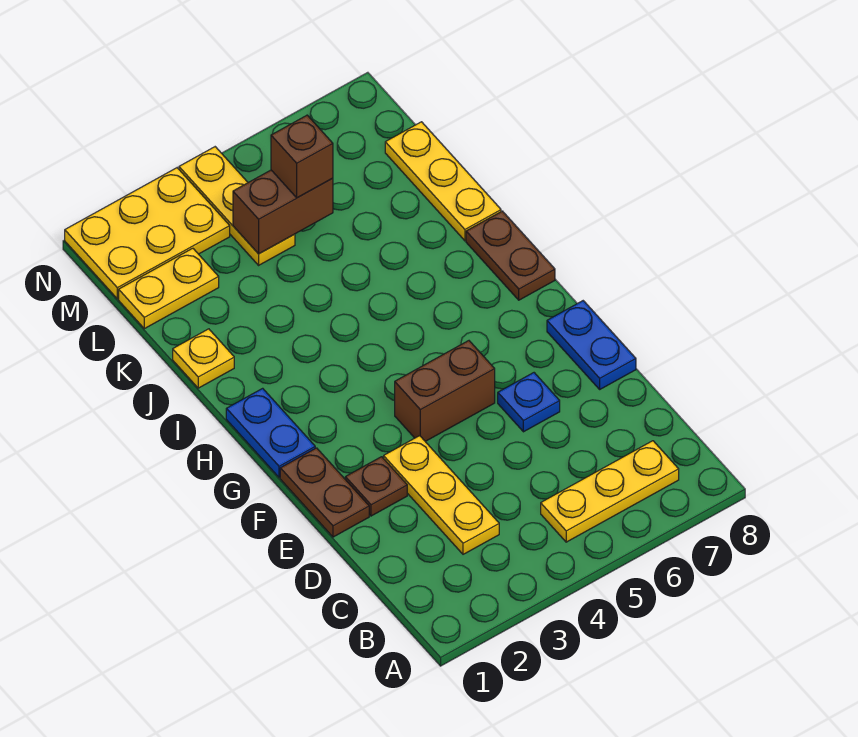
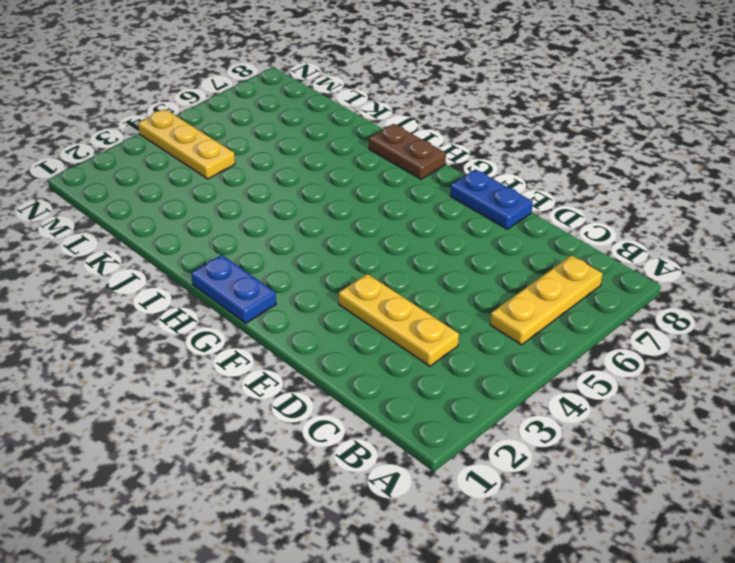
none -> brown plate E1:F1 level 1
none -> brown plate E2 level 1
none -> blue plate E6 level 1

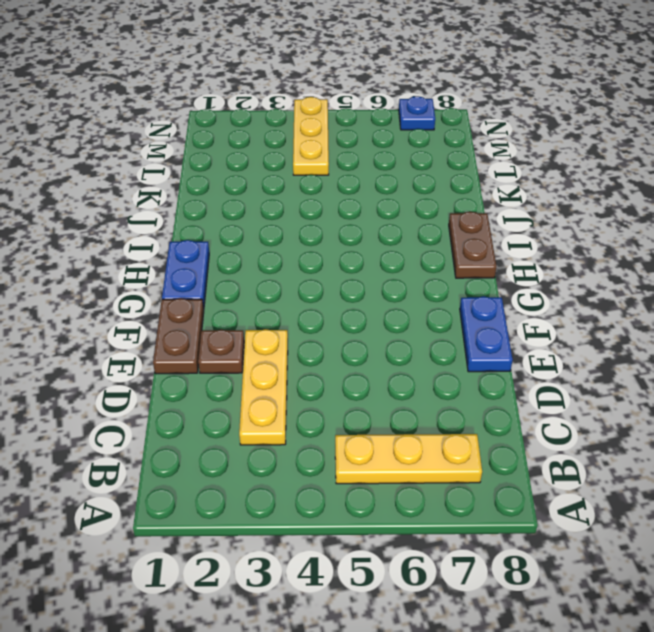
blue plate N7 level 1 -> blue plate E6 level 1
none -> brown brick F4:F5 level 1
none -> yellow plate J1 level 1
none -> yellow plate J8:L8 level 1

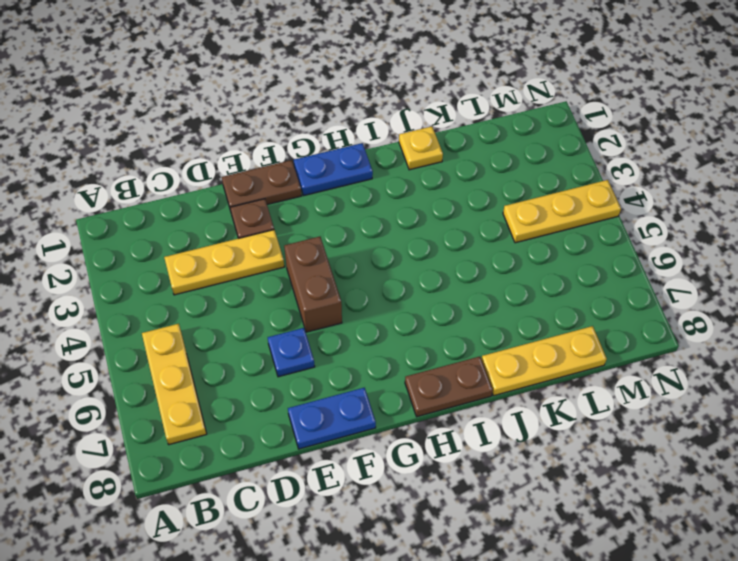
none -> yellow plate L1:L2 level 1
none -> yellow plate M1:N3 level 1
none -> brown brick L4:L5 level 2

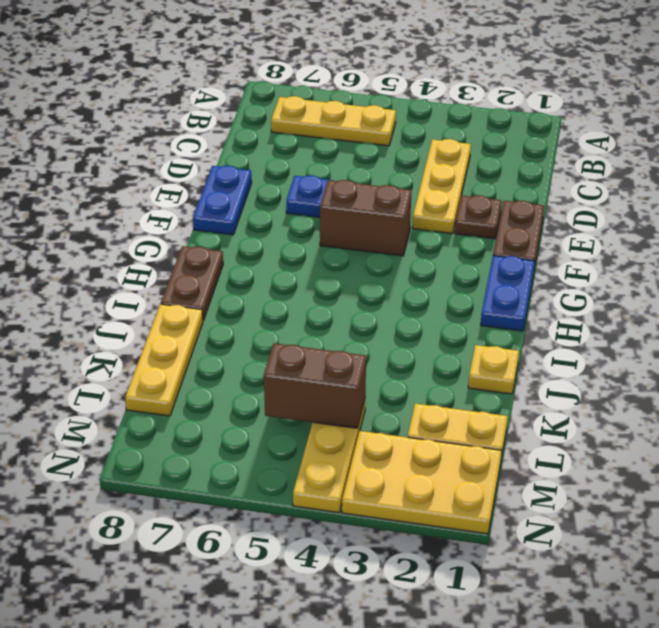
none -> brown brick L5 level 3

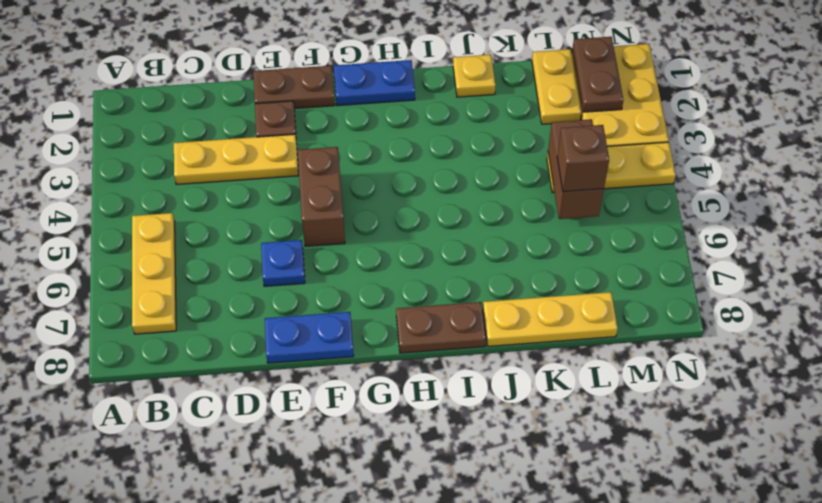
brown plate M1:M2 level 2 -> none

